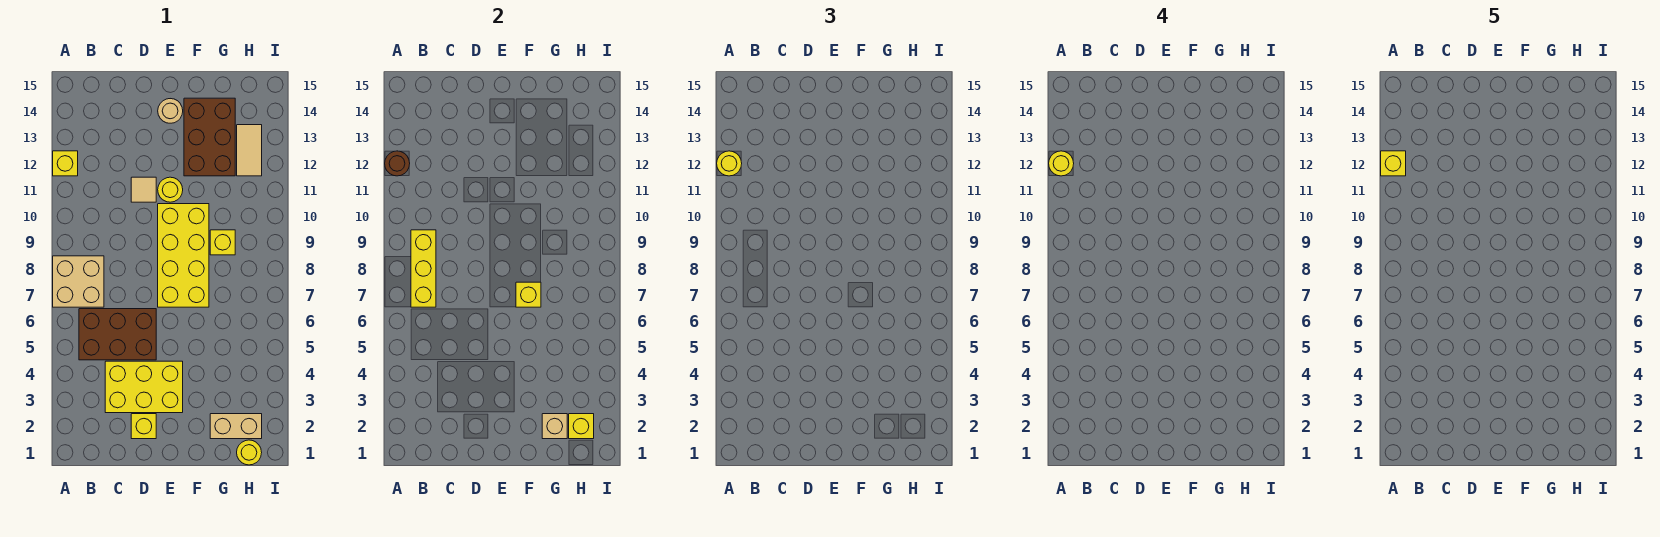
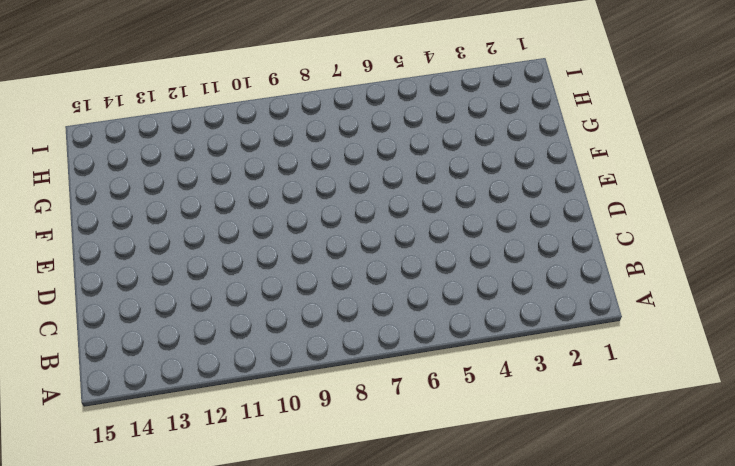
none -> tan brick A7:B8 level 1
none -> yellow brick A12 level 1
none -> brown brick B5:D6 level 1

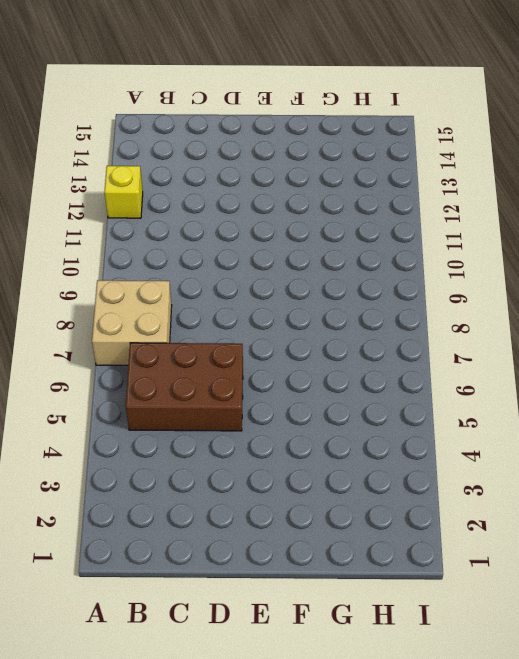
none -> yellow brick C3:E4 level 1
none -> yellow brick D2 level 1
none -> tan tile D11 level 1

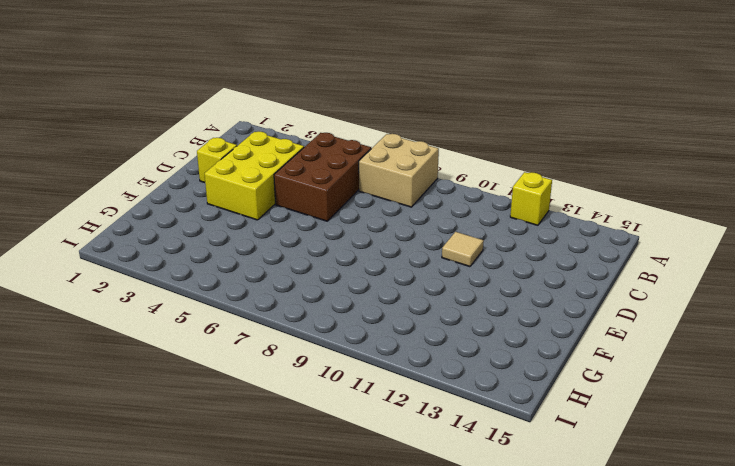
none -> yellow brick E7:F10 level 1
none -> yellow round brick E11 level 1
none -> tan round brick E14 level 1

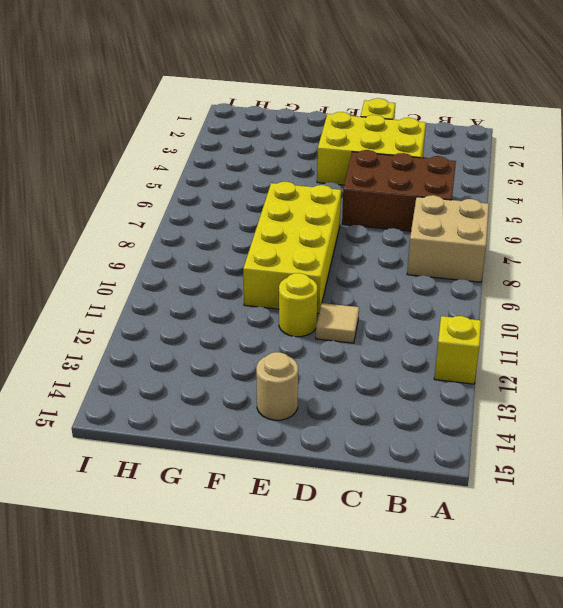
none -> brown brick F12:G14 level 1
none -> tan brick G2:H2 level 1
none -> yellow brick G9 level 1

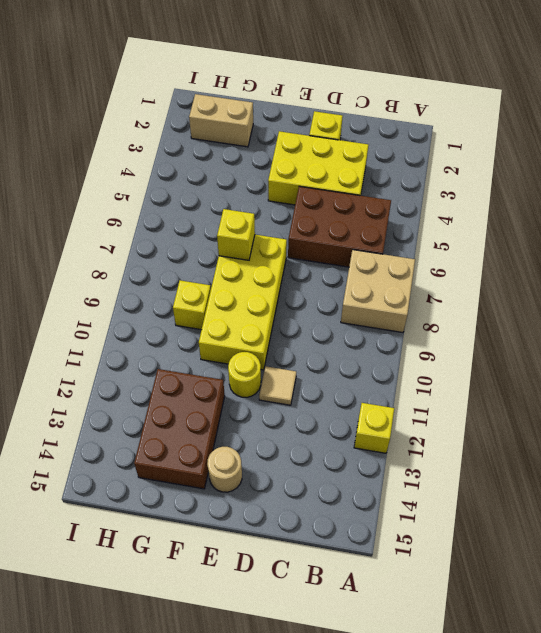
none -> yellow round brick H1 level 1
none -> tan tile H12:H13 level 1
none -> brown round brick A12 level 2

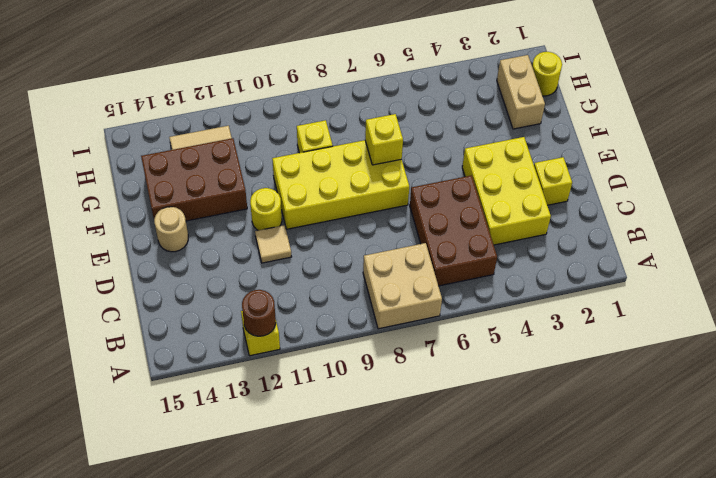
none -> yellow brick B7:B9 level 2
none -> tan brick G2 level 2
none -> yellow brick H2 level 2

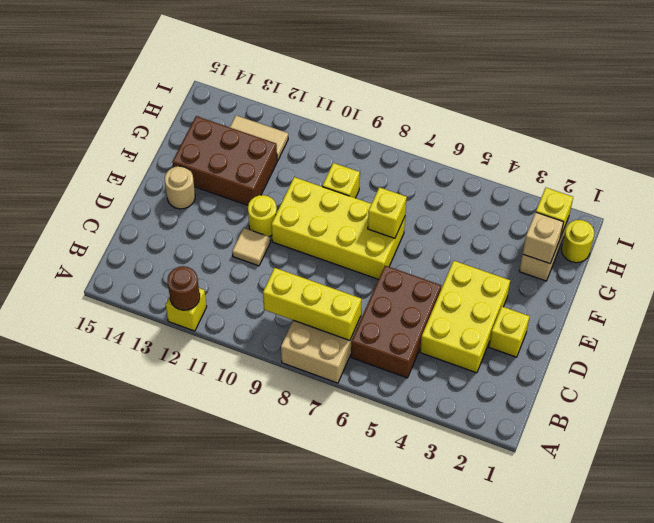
none -> yellow round brick A12 level 3
none -> yellow round brick A12 level 4
none -> yellow brick A12 level 5

